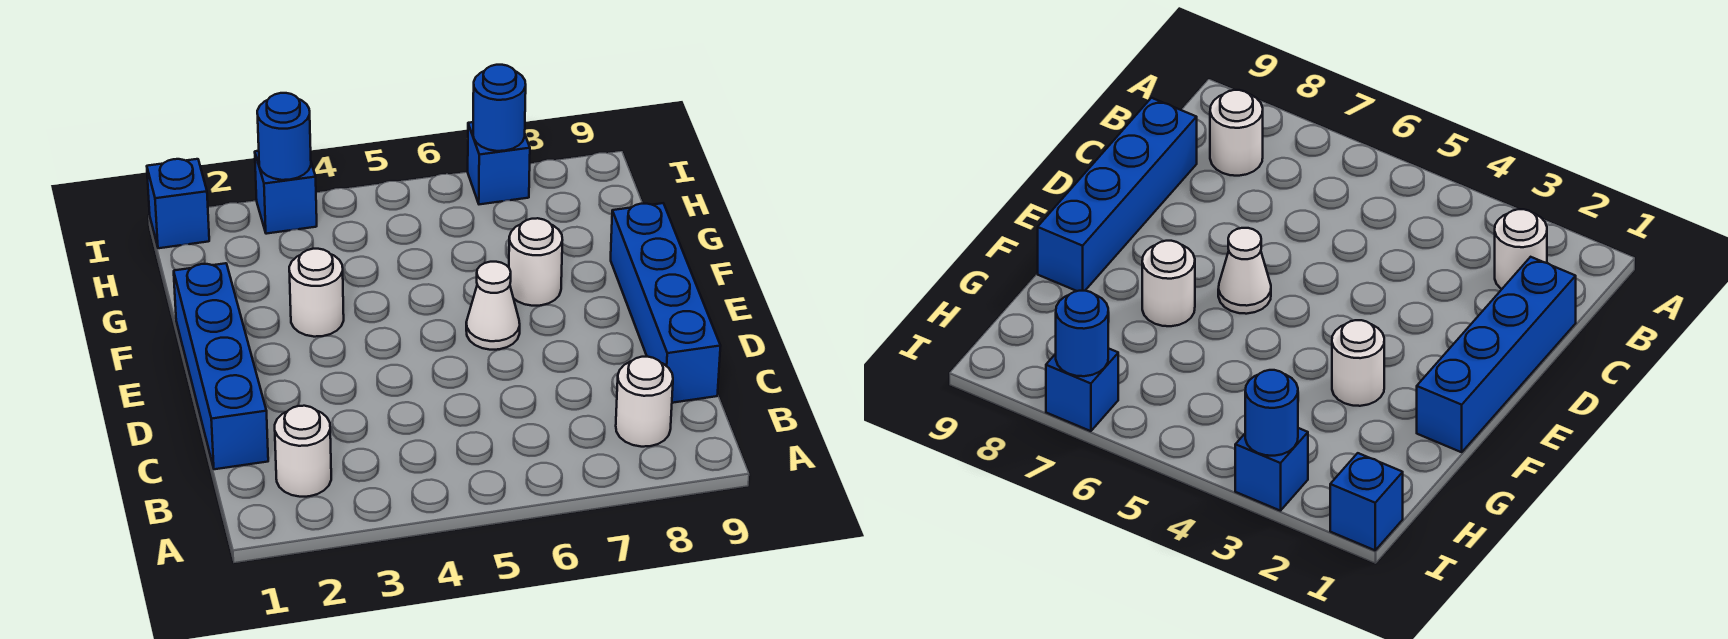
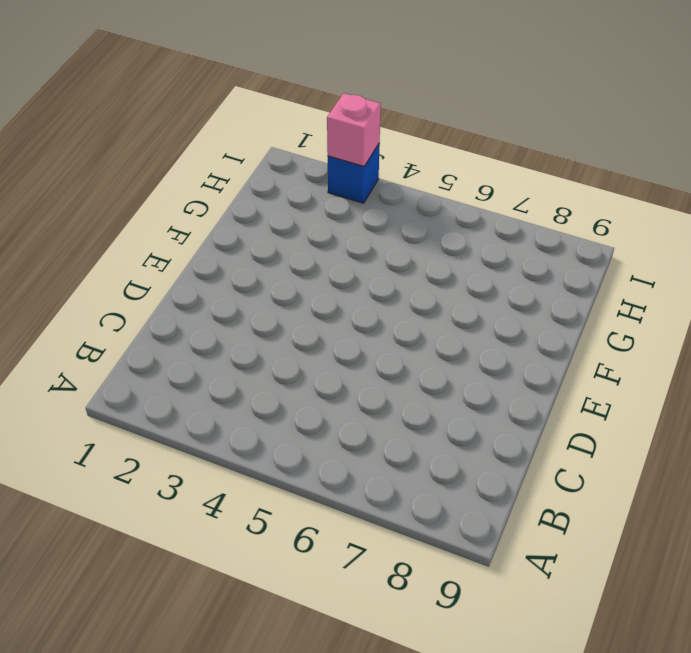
pink brick I3 level 2 -> blue round brick I3 level 2
none -> white round brick B2 level 1
none -> white round brick B8 level 1
none -> blue brick C1:F1 level 1

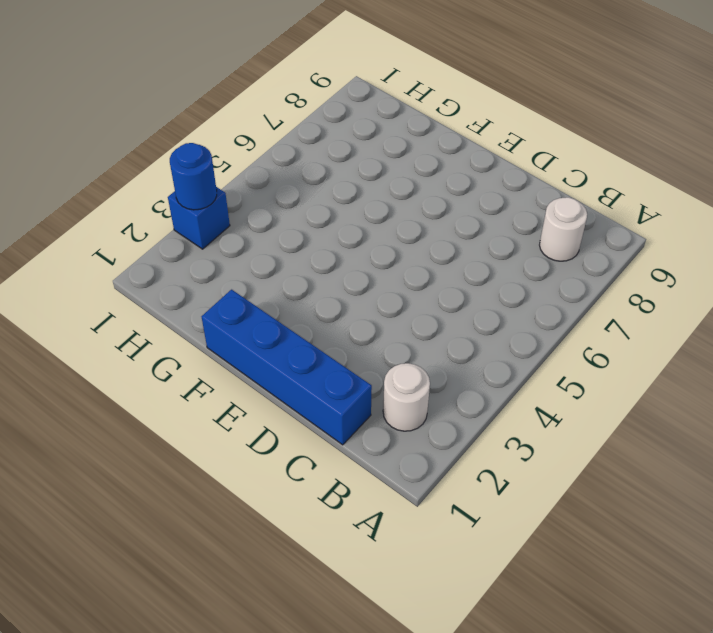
none -> blue brick C9:F9 level 1
none -> white cone E6 level 1
none -> white round brick F3 level 1

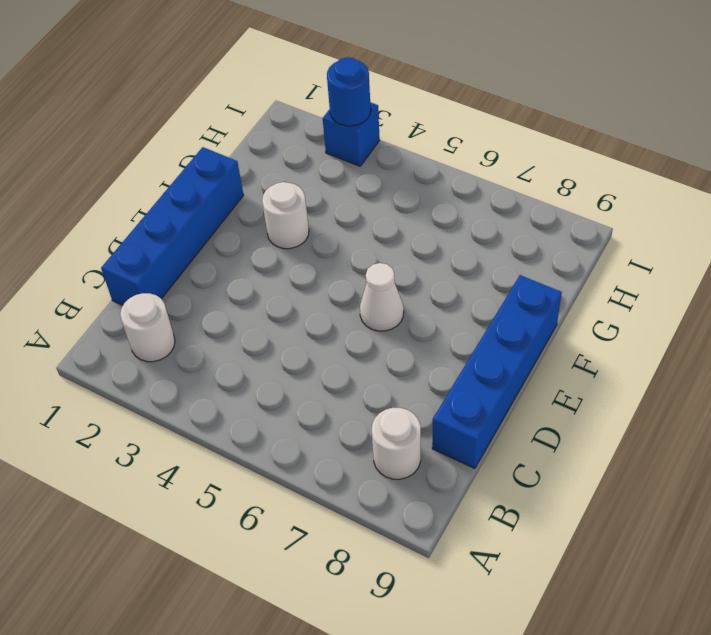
none -> white round brick F7 level 1
none -> blue brick I1 level 1
none -> blue brick I7 level 1

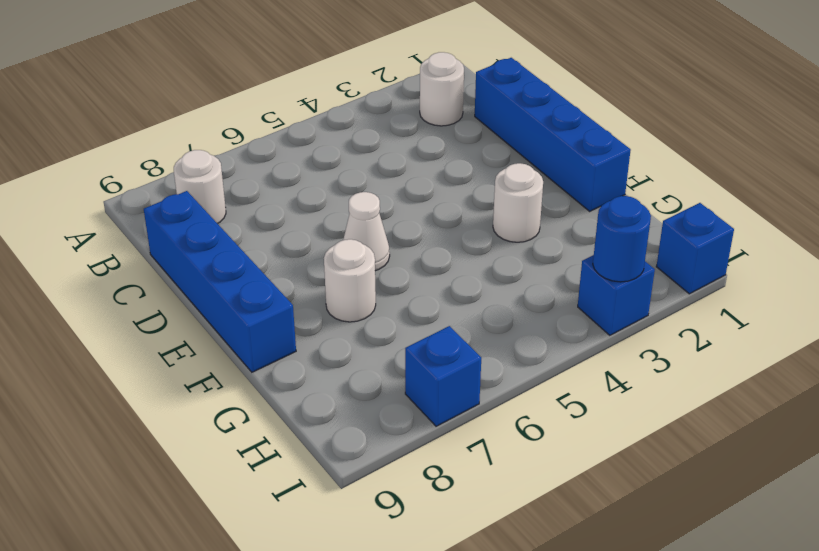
none -> blue round brick I7 level 2

